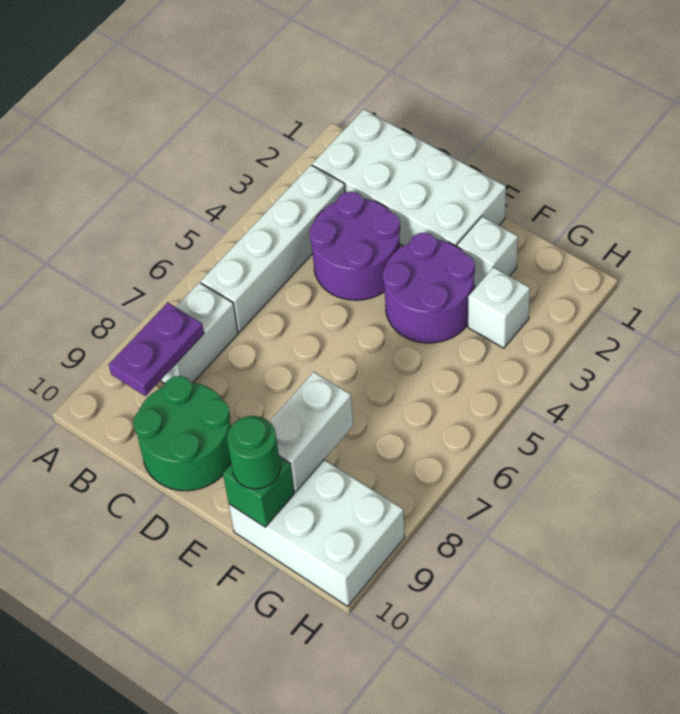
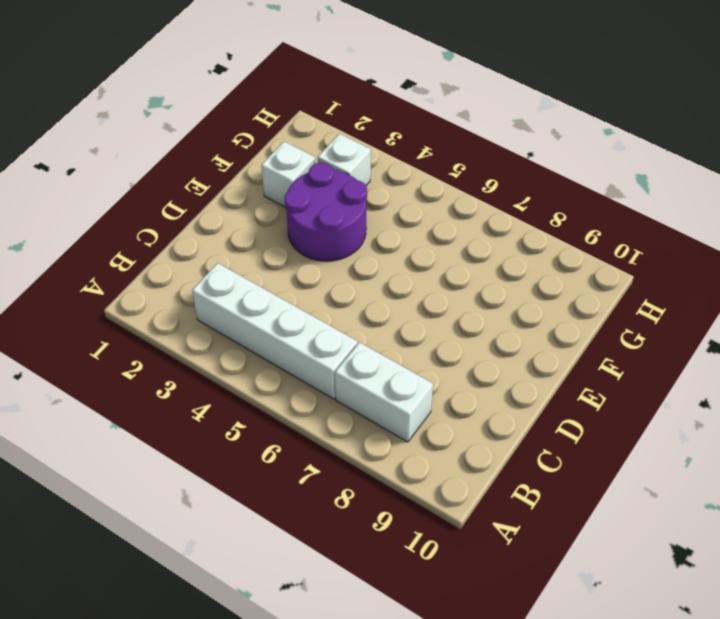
none -> white brick B1:E2 level 1
none -> purple round brick C3:D4 level 1
none -> green round brick C9:D10 level 1

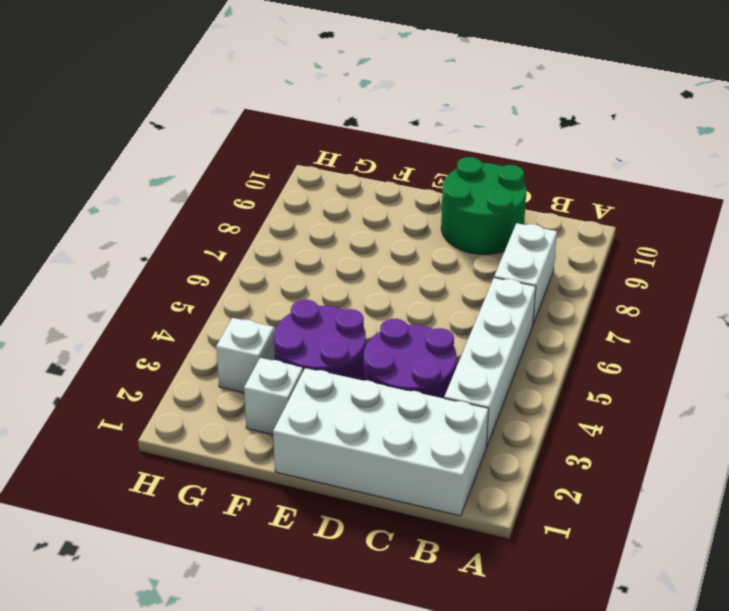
none -> white brick F9:H10 level 1
none -> purple plate B8:B9 level 2
none -> white brick F8:F9 level 2

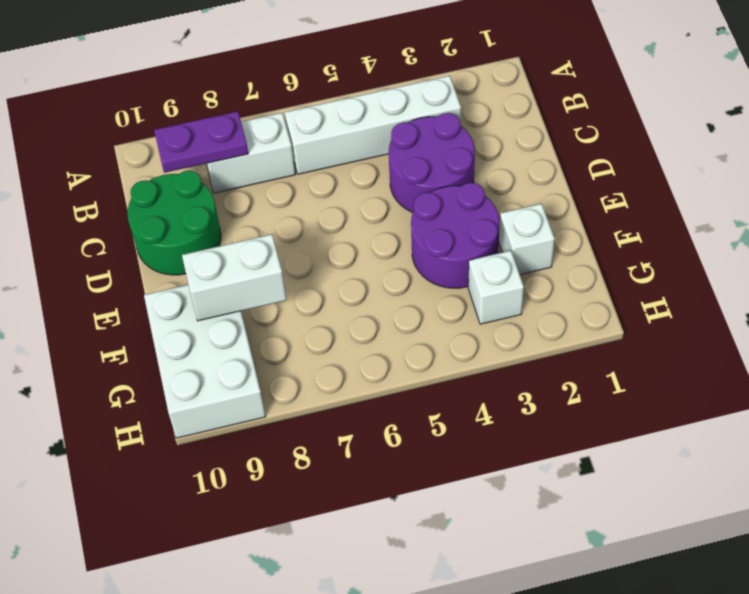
none -> white brick B1:E2 level 1
none -> green brick F10 level 2
none -> green round brick F10 level 3

